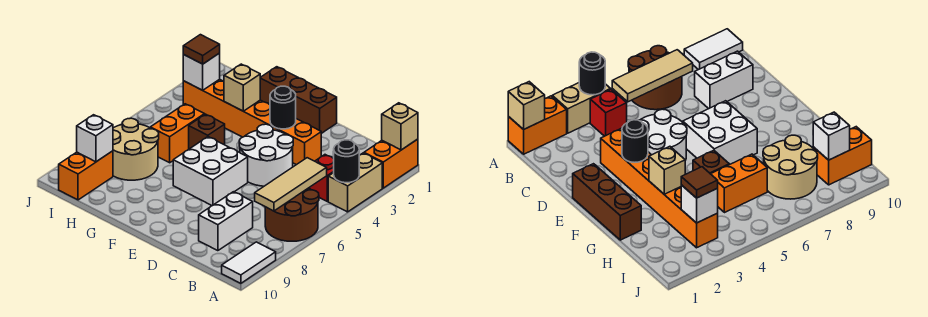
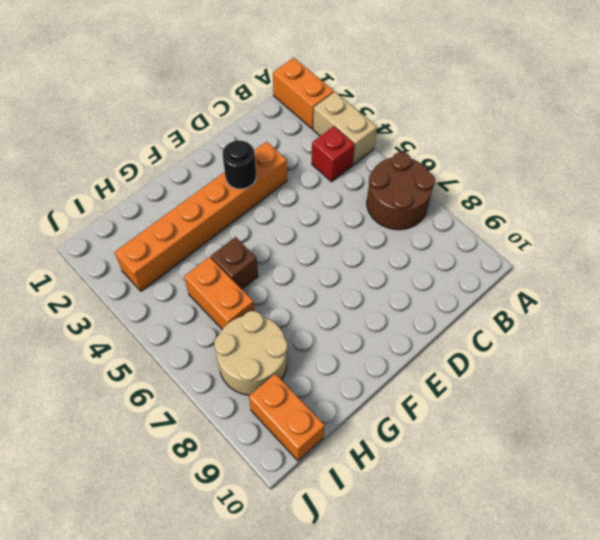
none -> white tile A9:A10 level 1
none -> white brick C8:C9 level 1
none -> white round brick D4:E5 level 1

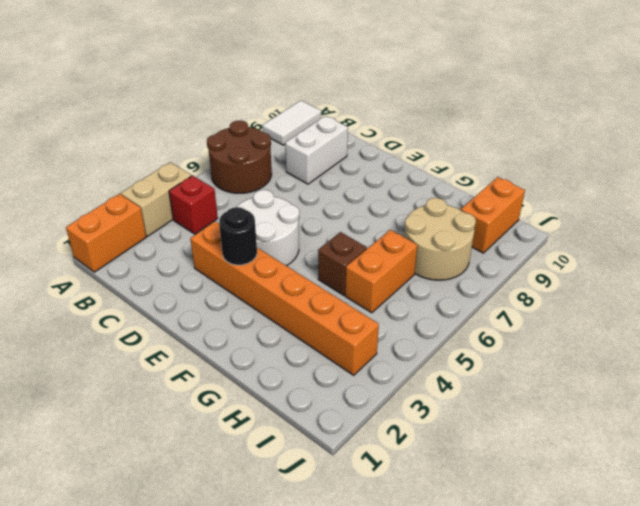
none -> brown brick E1:G1 level 1
none -> white brick E6:F7 level 1
none -> tan brick A1 level 2

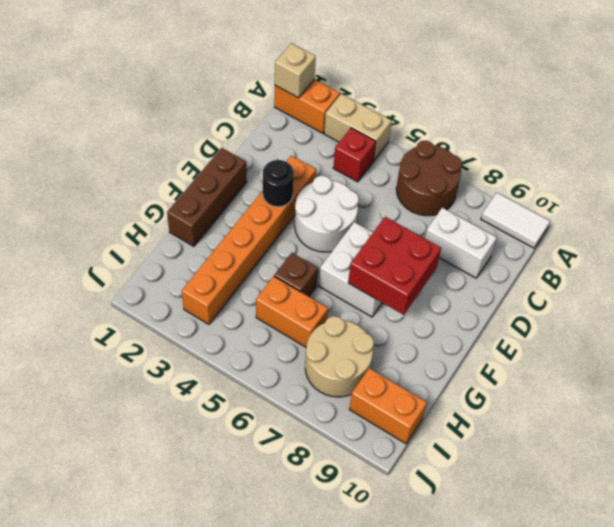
red brick E7:F8 level 2 -> none
none -> black round brick A4 level 2
none -> tan tile B5:B7 level 2
none -> tan brick G3 level 2

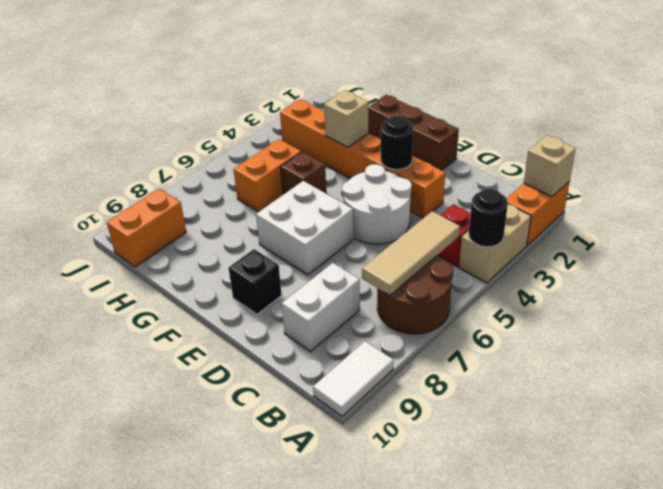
black brick E9 level 1 -> none
none -> tan round brick H7:I8 level 1
none -> white brick I3 level 2
none -> white brick I9 level 2

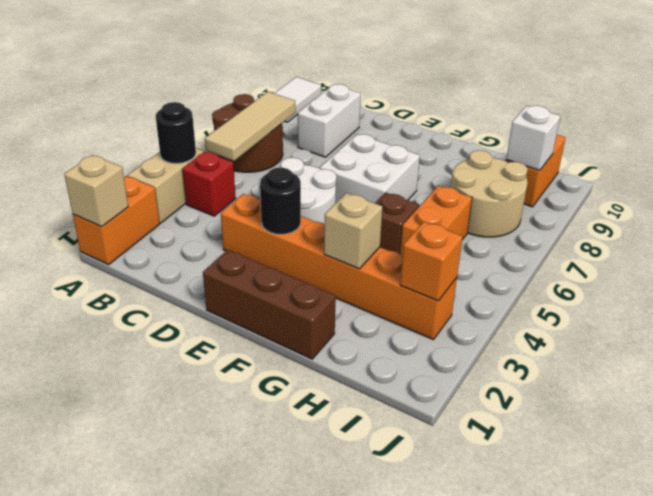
orange brick I3 level 2 -> white brick I3 level 2
none -> brown tile I3 level 3

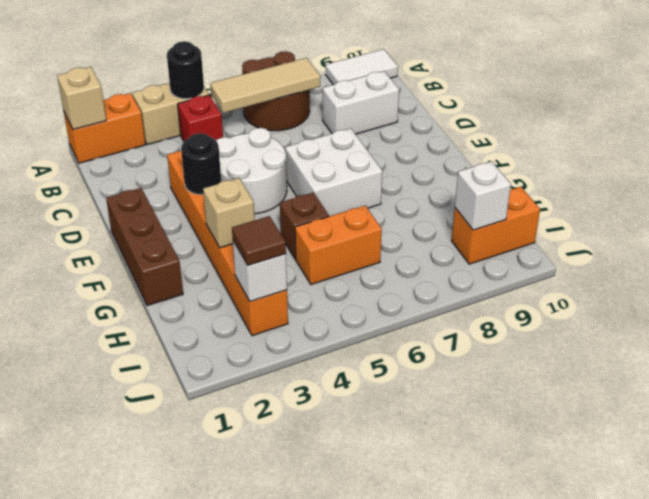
none -> tan round brick H7:I8 level 1

